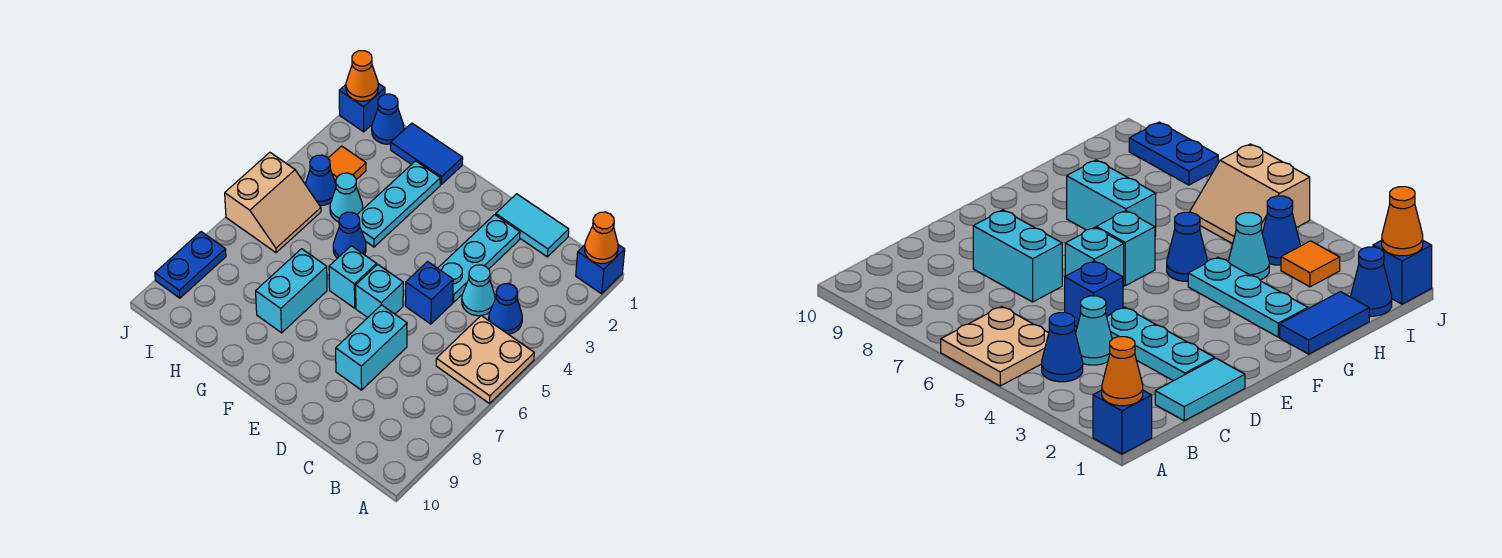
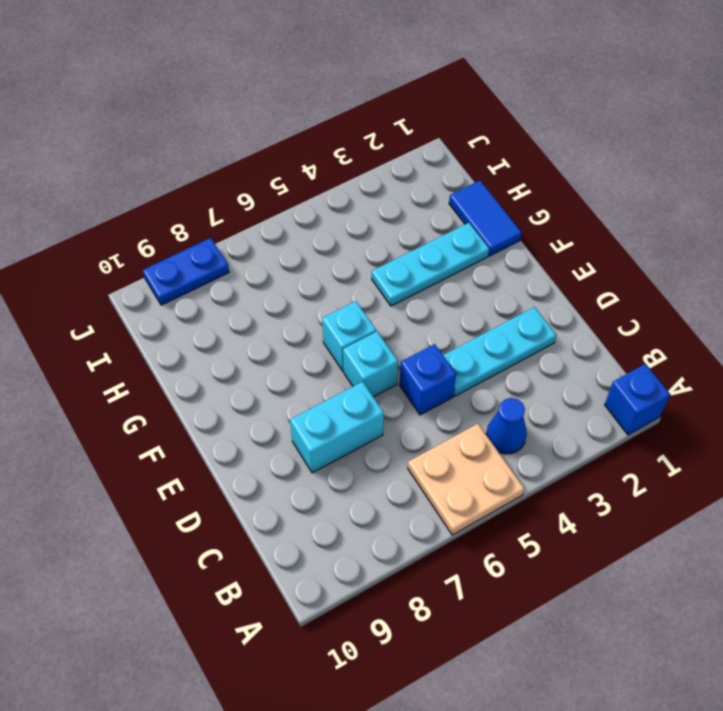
none -> cyan tile C1:D1 level 1
none -> cyan cone C4 level 1
none -> blue cone G5 level 1

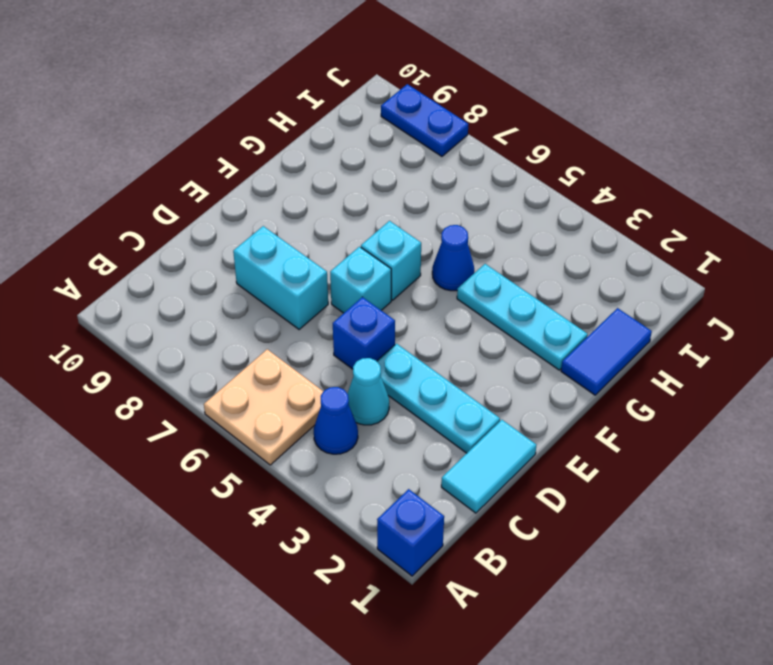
none -> cyan brick G7:G8 level 1
none -> cyan cone H4 level 1
none -> blue cone I1 level 1

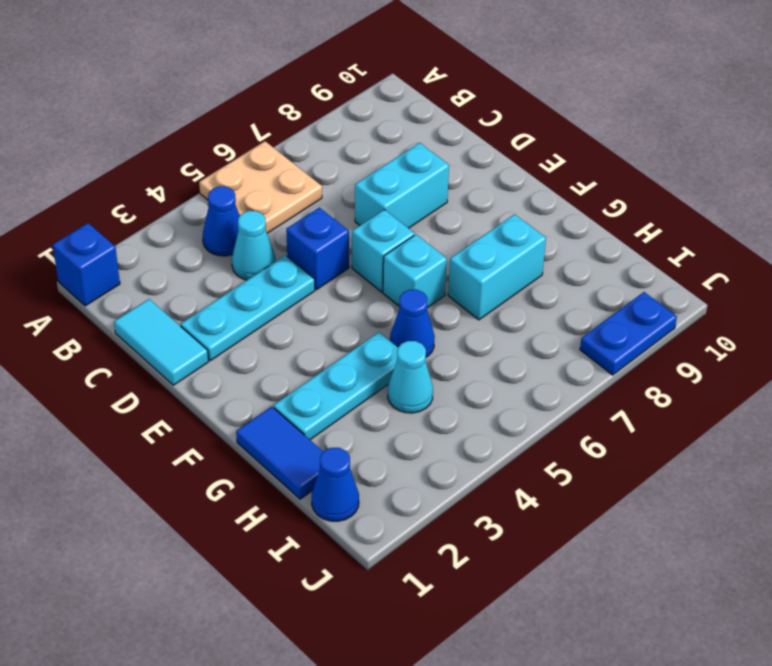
none -> orange tile I3 level 1
none -> blue cone I4 level 1
none -> tan slope I5:J6 level 1 top J

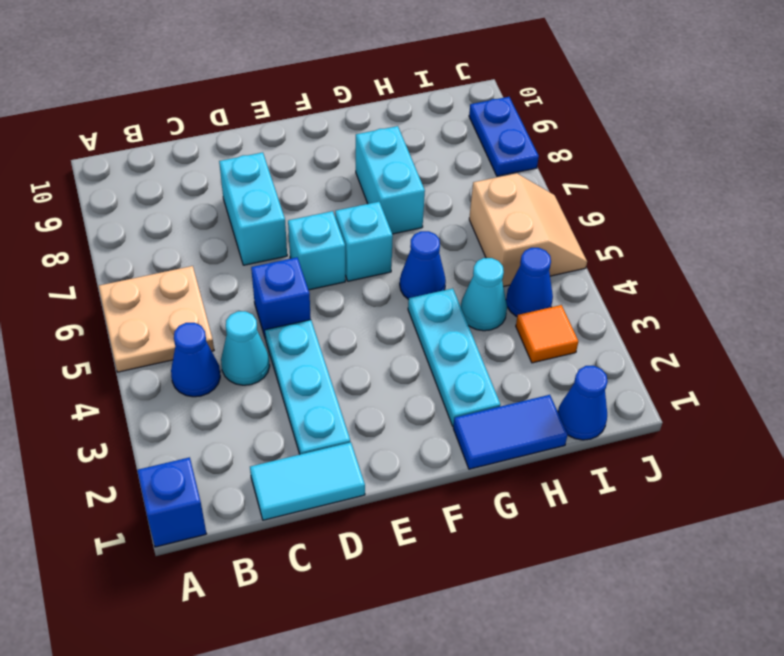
tan slope I5:J6 level 1 top I -> tan slope I5:J6 level 1 top J
none -> blue brick J1 level 1
none -> orange cone A1 level 2
none -> orange cone J1 level 2

